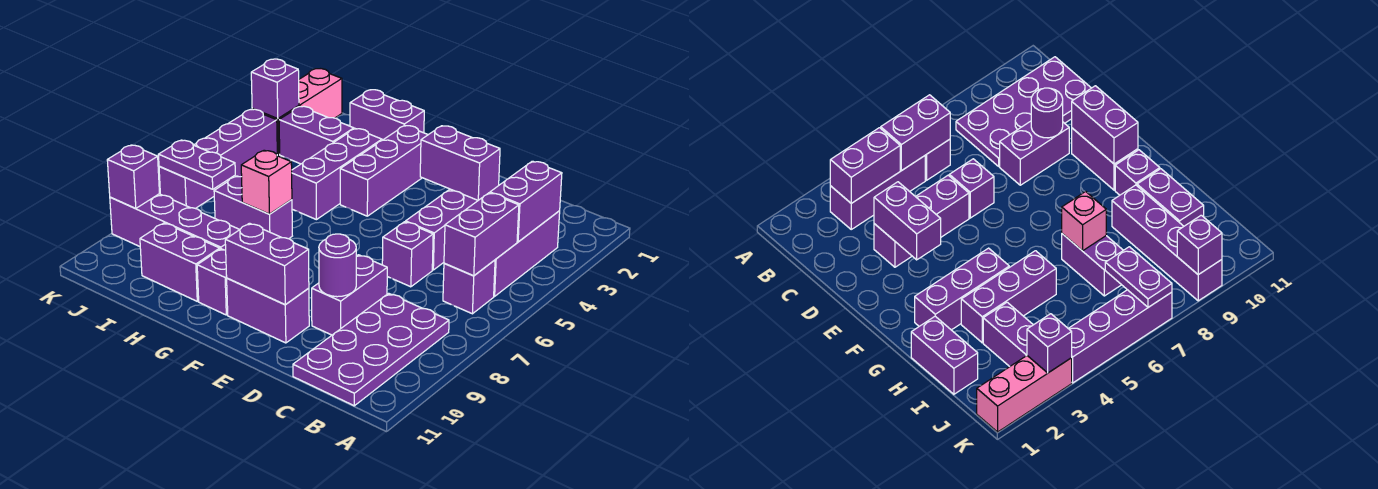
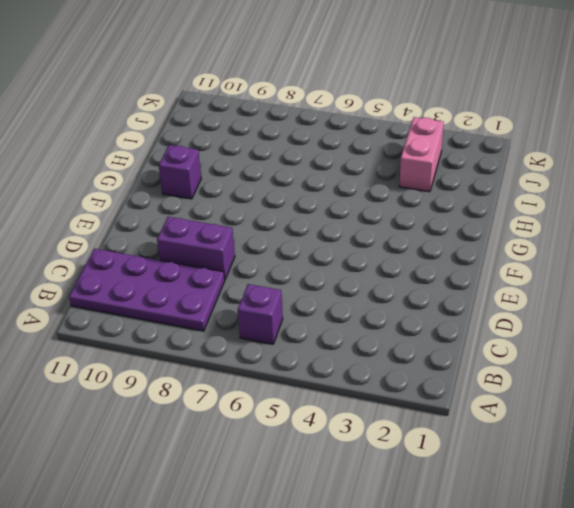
pink brick I3:J3 level 1 -> purple brick I3:J3 level 1
none -> purple brick B3:B5 level 1
none -> purple brick D3:D5 level 1
none -> purple brick D6 level 1

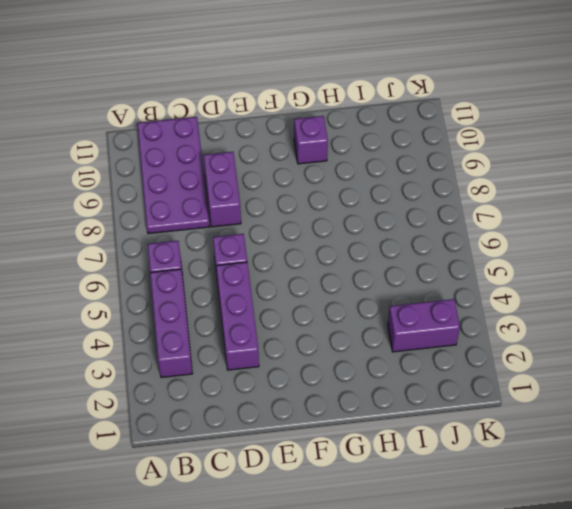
none -> purple brick E10:F10 level 1
none -> purple brick G2:G4 level 1
none -> purple brick H1:I1 level 1

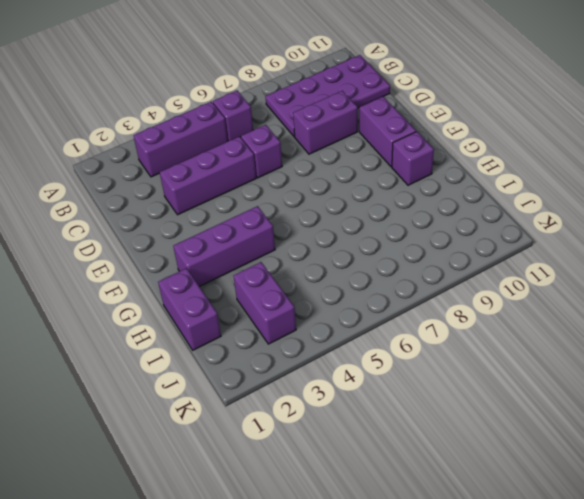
none -> purple brick H3:H5 level 1
none -> purple brick H7:I7 level 1
none -> purple brick H9:K9 level 1

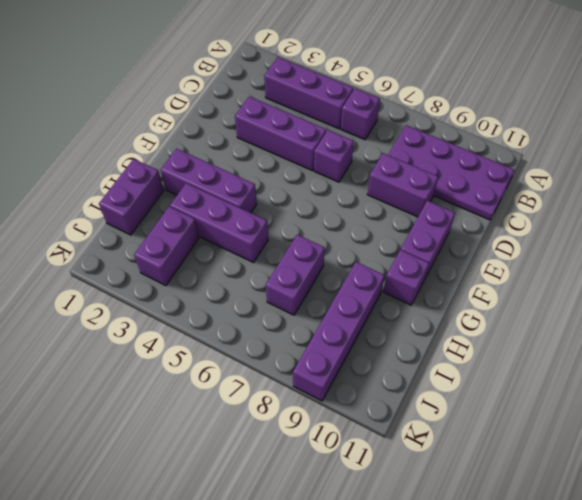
none -> purple brick H10:I10 level 1
none -> pink brick K1:K3 level 1
none -> purple brick K4:K7 level 1

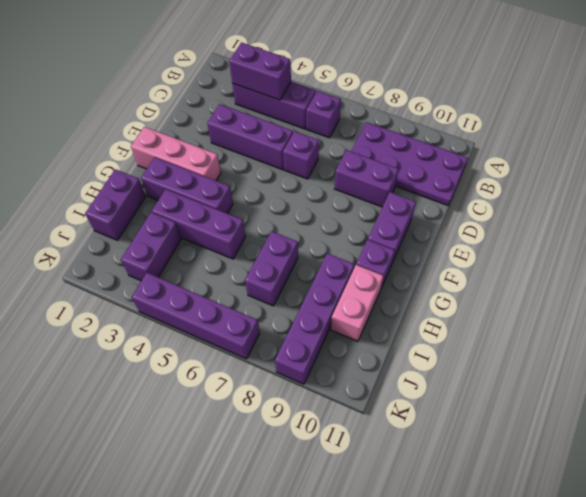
pink brick F1:F3 level 1 -> pink brick K1:K3 level 1
pink brick H10:I10 level 1 -> purple brick H10:I10 level 1
none -> purple brick B5:B6 level 2
none -> purple brick D3:E3 level 2
none -> purple round brick D9 level 2

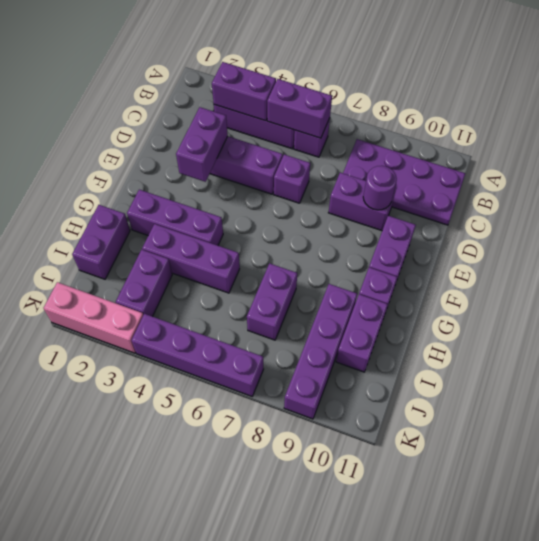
none -> purple brick E10:F10 level 2
none -> pink brick H7 level 2
none -> purple plate J7:K7 level 2

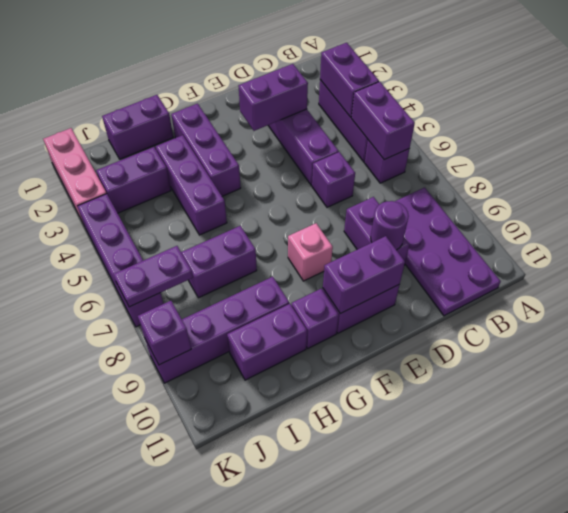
pink brick F8 level 1 -> pink brick H7 level 2
none -> purple brick K3 level 2

